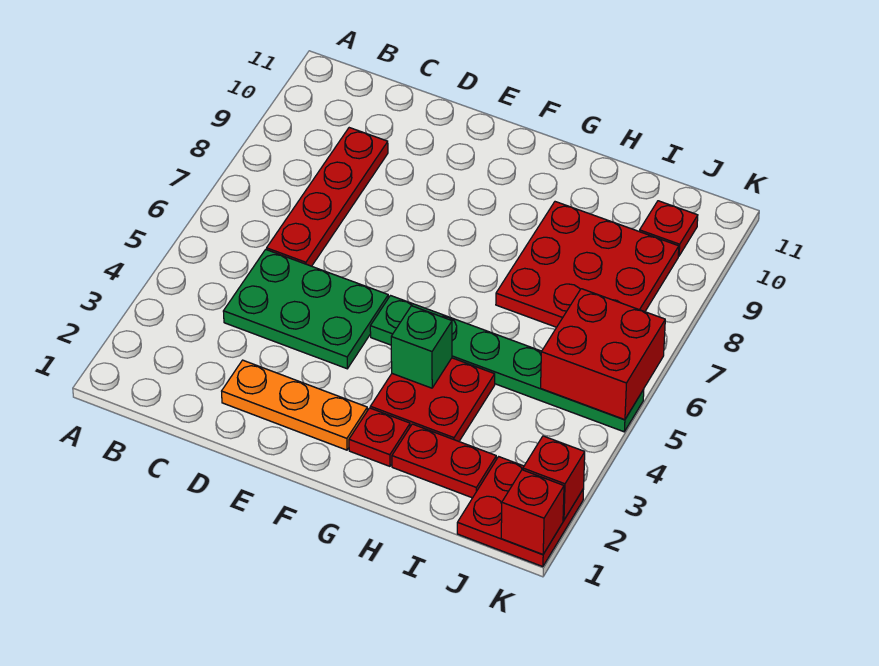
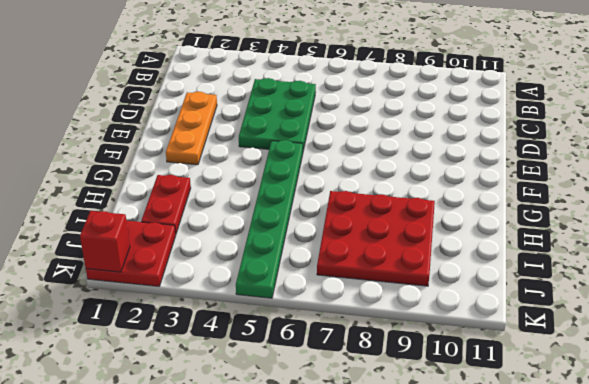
none -> red plate C6:C9 level 1
none -> red plate G2 level 1
none -> red plate G3:H4 level 1

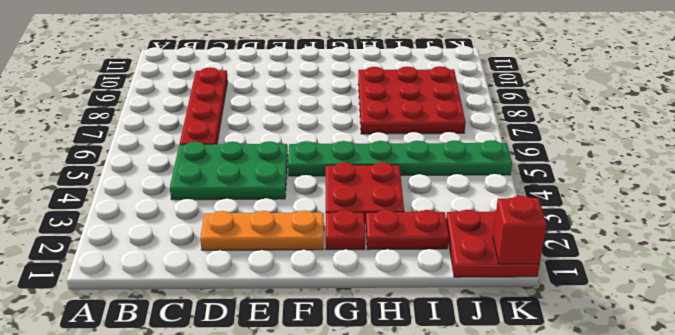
none -> red plate J10 level 1
none -> green brick G4 level 2
none -> red brick J5:K6 level 2

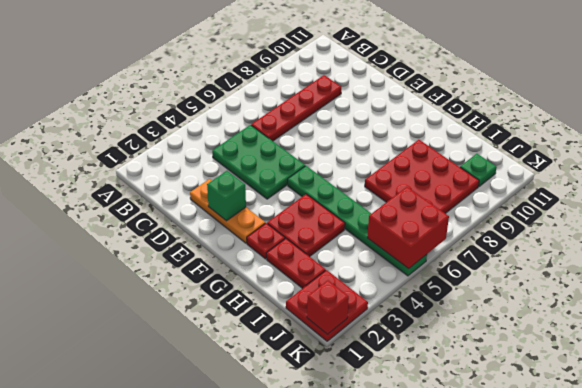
green brick E2 level 2 -> green brick G4 level 2
green plate J10 level 1 -> red plate J10 level 1
none -> red brick K2 level 2

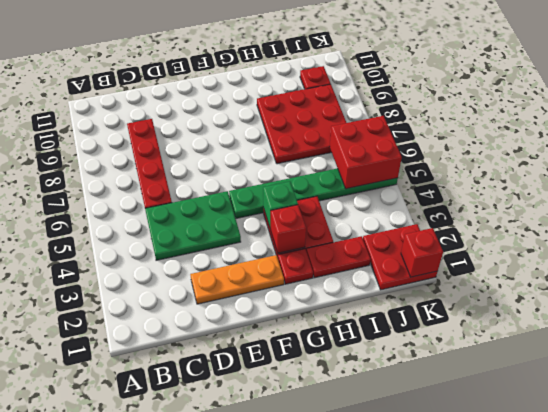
red brick G3 level 2 -> red brick K2 level 2

